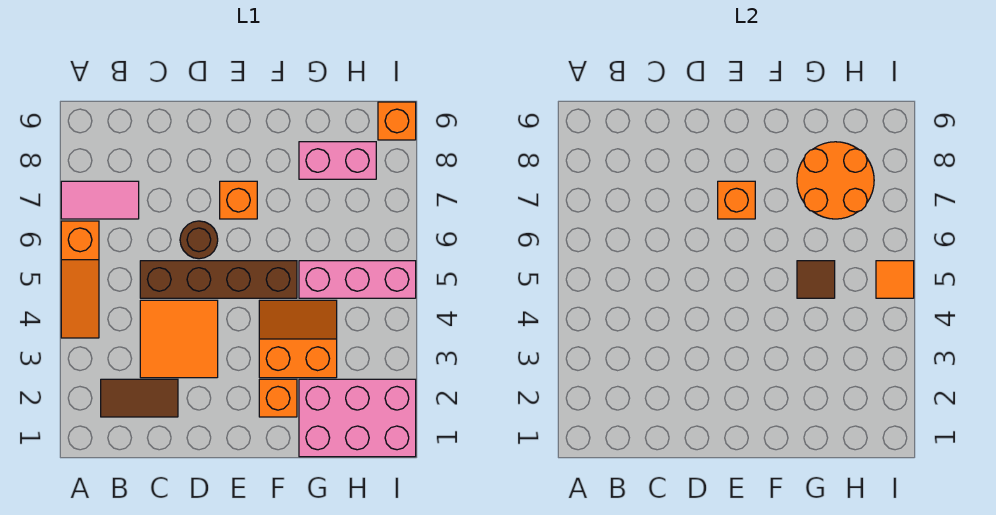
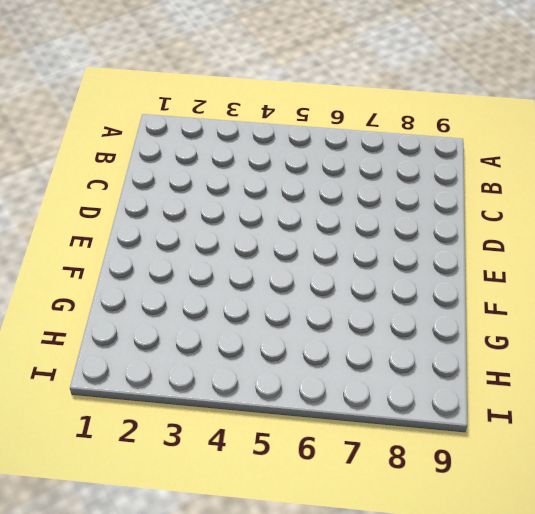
none -> orange slope A4:A6 level 1 top 6
none -> pink tile A7:B7 level 1
none -> brown tile B2:C2 level 1

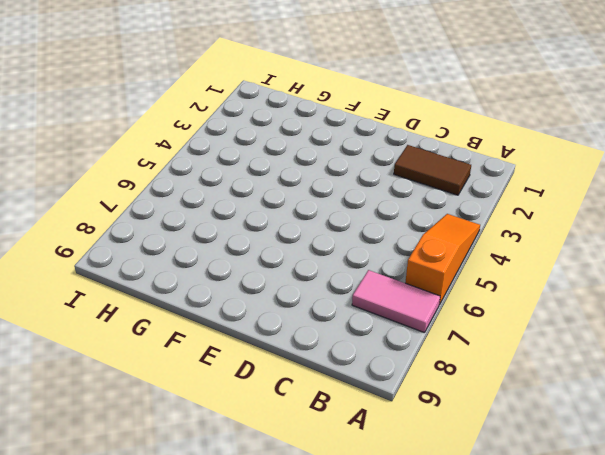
none -> orange tile C3:D4 level 1
none -> brown brick C5:F5 level 1
none -> brown round brick D6 level 1

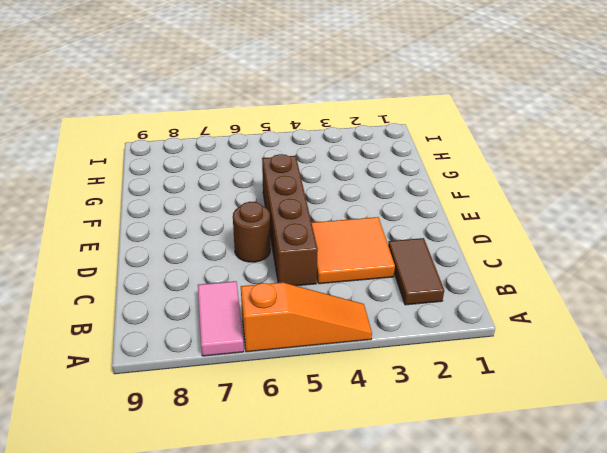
none -> orange brick E7 level 1
none -> orange brick F2 level 1
none -> orange slope F3:G4 level 1 top 3

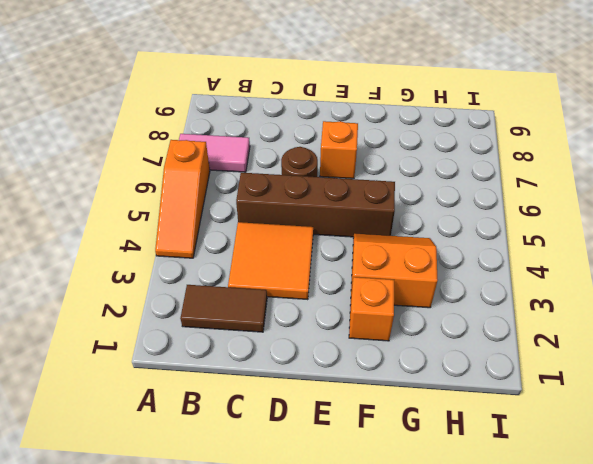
none -> pink brick G1:I2 level 1
none -> pink brick G5:I5 level 1
none -> pink brick G8:H8 level 1

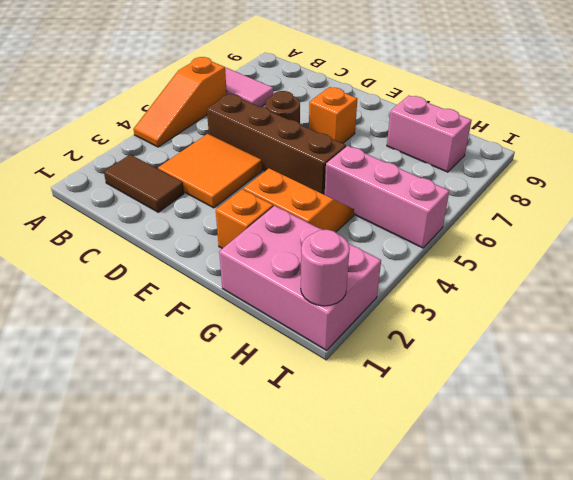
pink round brick I1 level 2 -> none
none -> orange brick I9 level 1
none -> orange brick E7 level 2
none -> brown tile G5 level 2

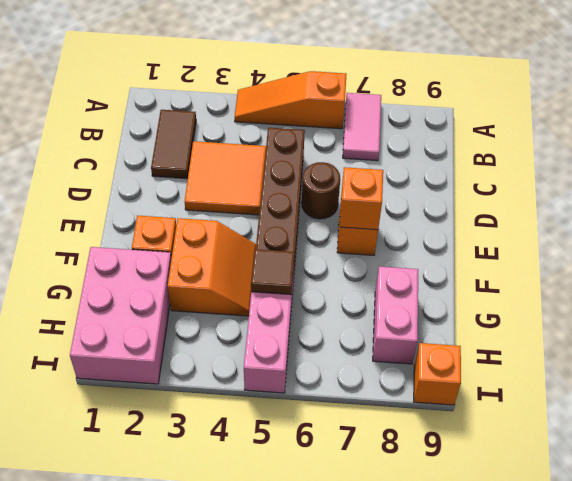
none -> orange round brick G7:H8 level 2
none -> orange tile I5 level 2

